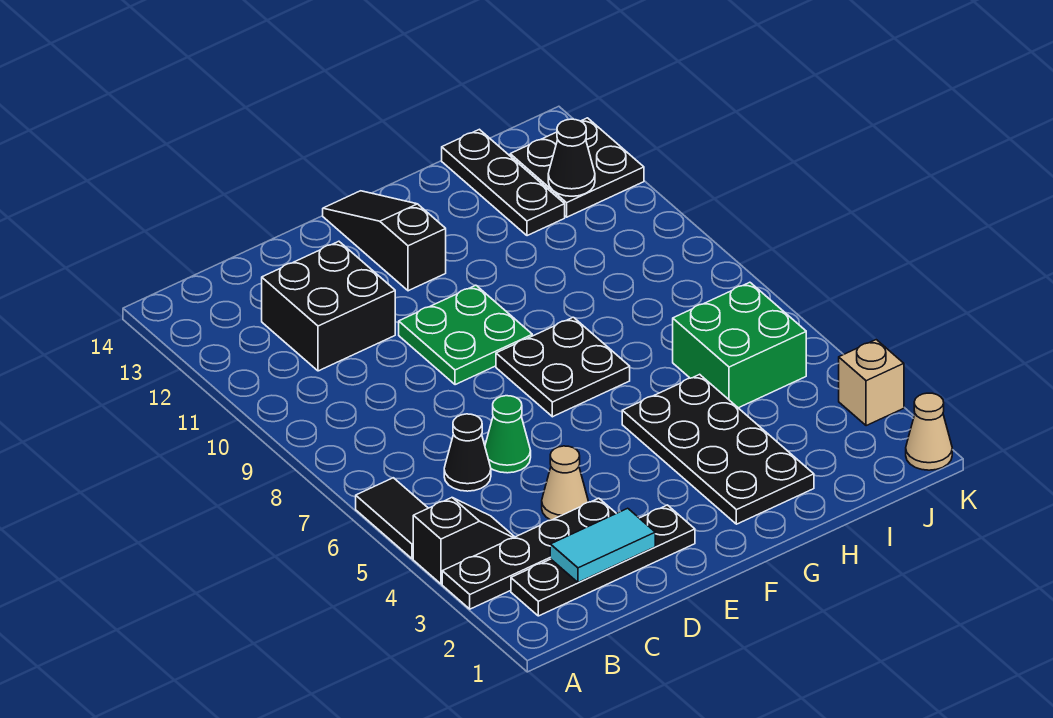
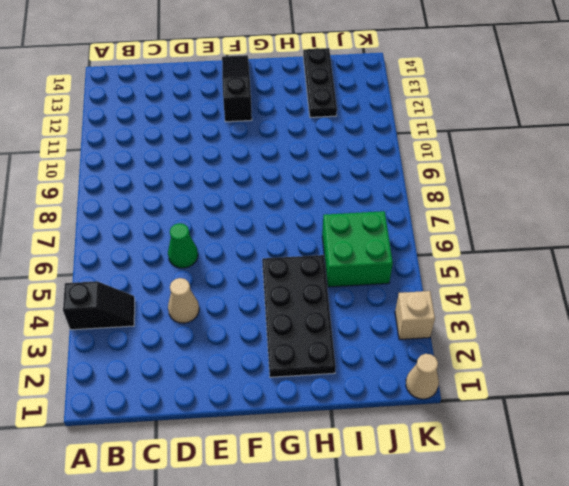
none -> black plate A3:D3 level 1
none -> black tile A5:A6 level 1
none -> black plate B2:E2 level 1

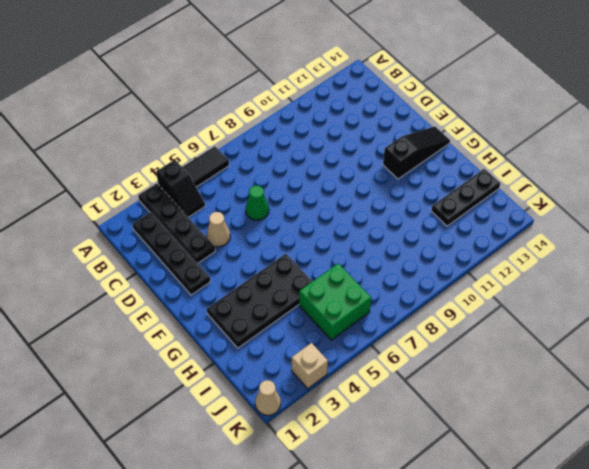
none -> black cone C6 level 1
none -> black brick C11:D12 level 1
none -> green plate E9:F10 level 1

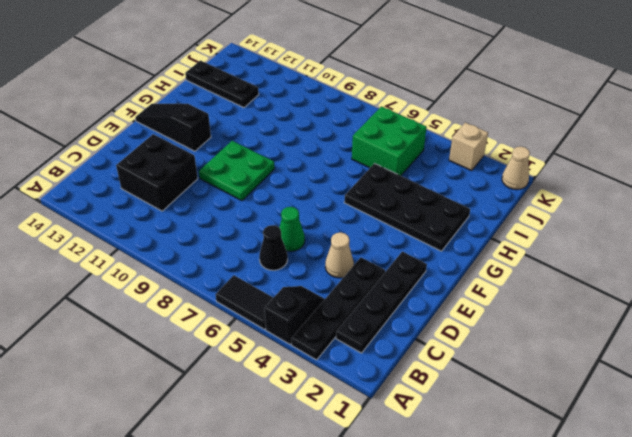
none -> black plate F7:G8 level 1
none -> black plate J12:K13 level 1
none -> cyan tile C2:D2 level 2

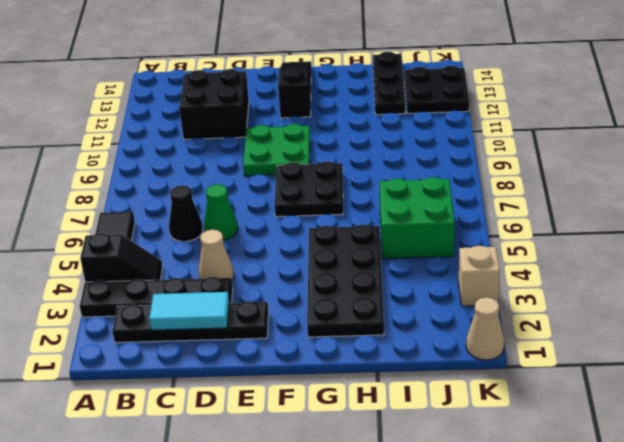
none -> black cone J12 level 2

